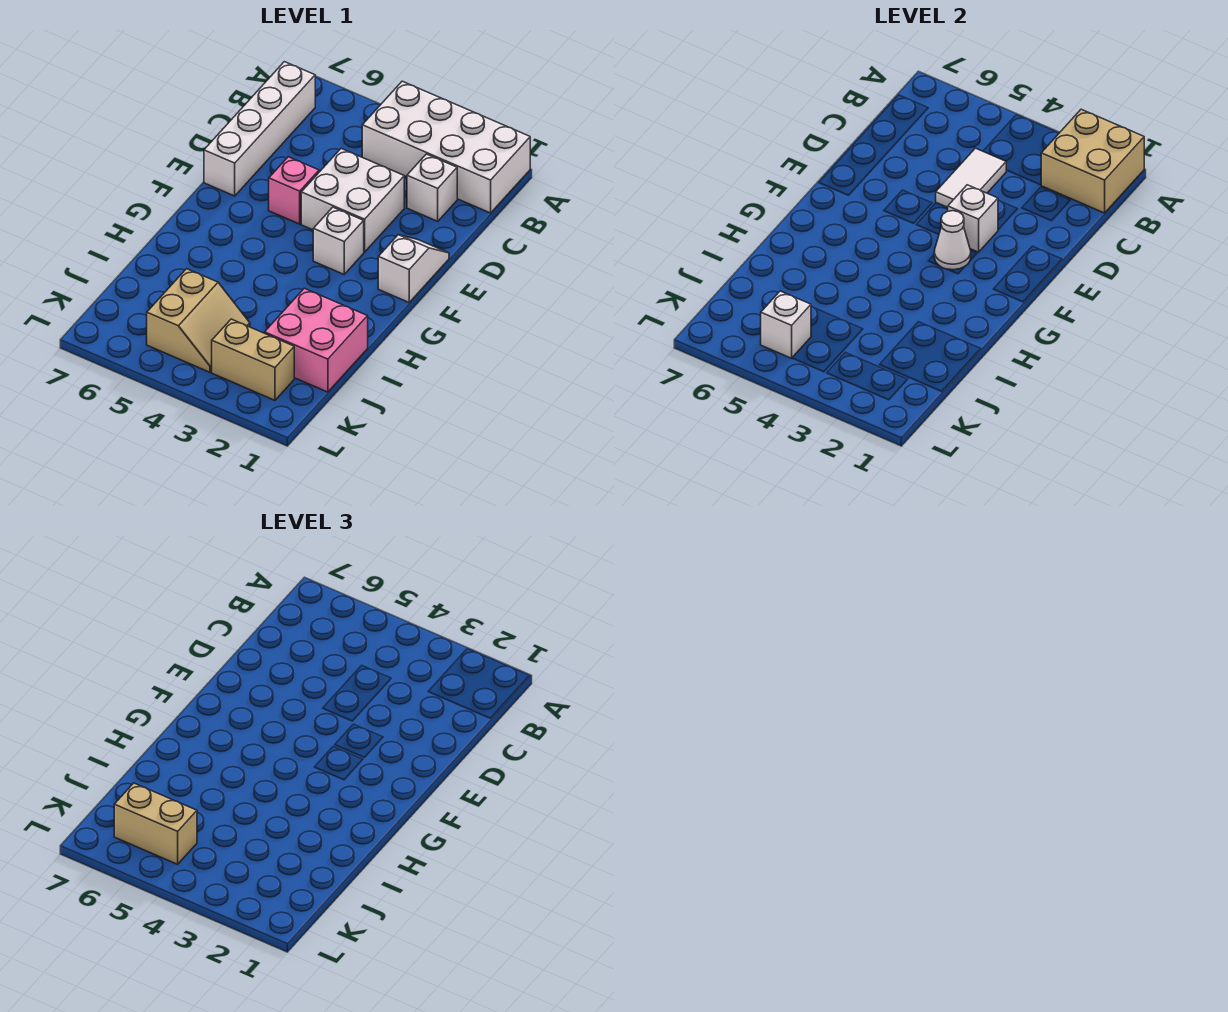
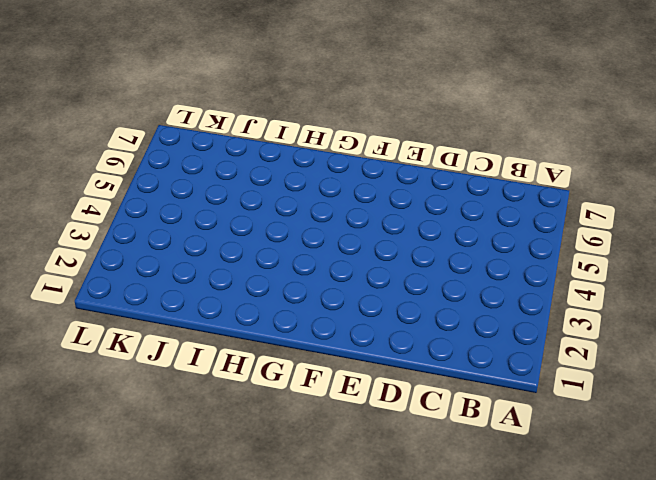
none -> white brick A1:B4 level 1
none -> white brick B7:E7 level 1
none -> white brick C2 level 1

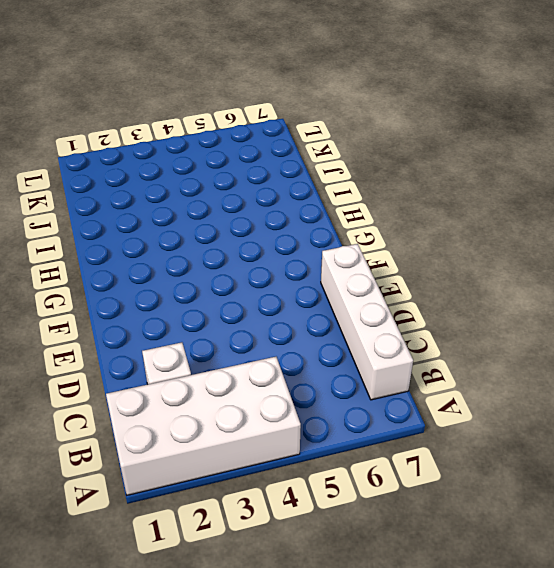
none -> white brick D3:E4 level 1
none -> white slope E1:F1 level 1 top F
none -> pink brick E5 level 1

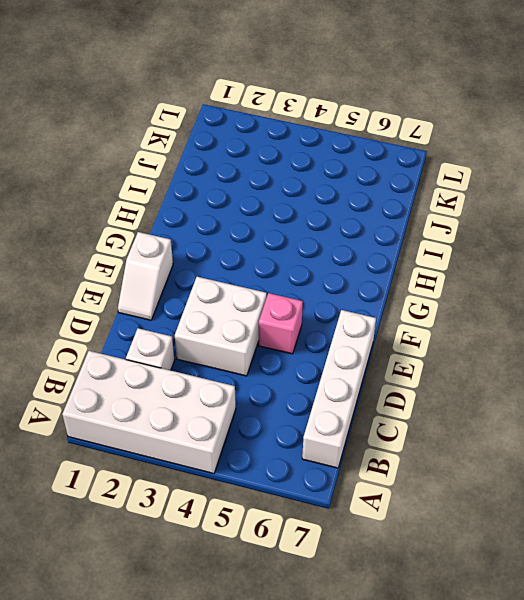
none -> white brick F3 level 1
none -> pink brick I1:J2 level 1
none -> tan slope J4:K5 level 1 top 5

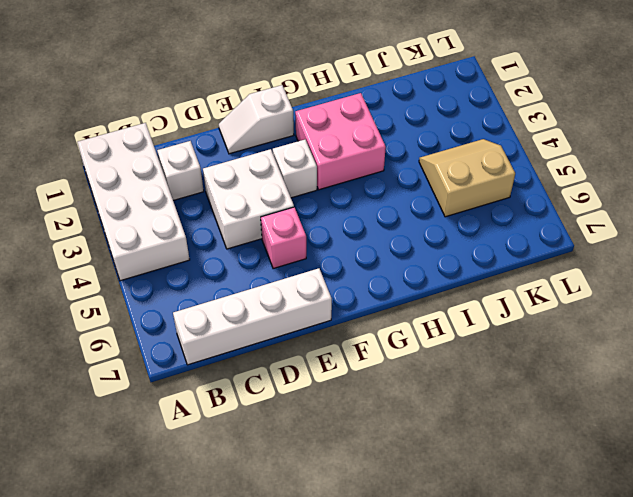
pink brick G2:H3 level 1 -> pink brick I1:J2 level 1
none -> tan brick K2:K3 level 1
none -> tan brick A1:B2 level 2
none -> white tile C4:D4 level 2

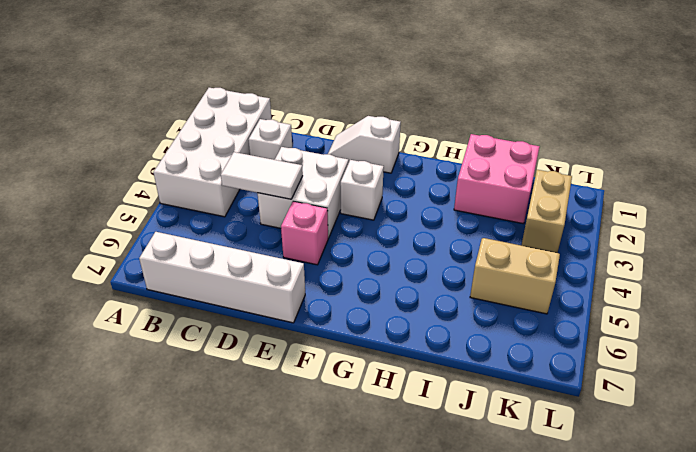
none -> tan brick A1:B2 level 2
none -> white brick E3 level 2
none -> white cone F3 level 2

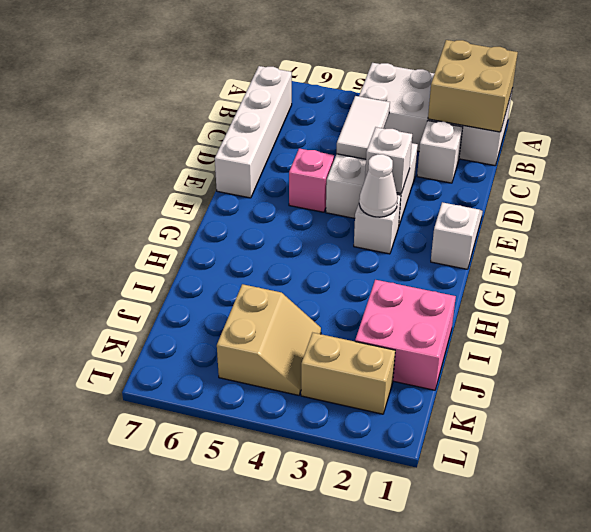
none -> white brick K5 level 2
none -> tan brick K5:K6 level 3

